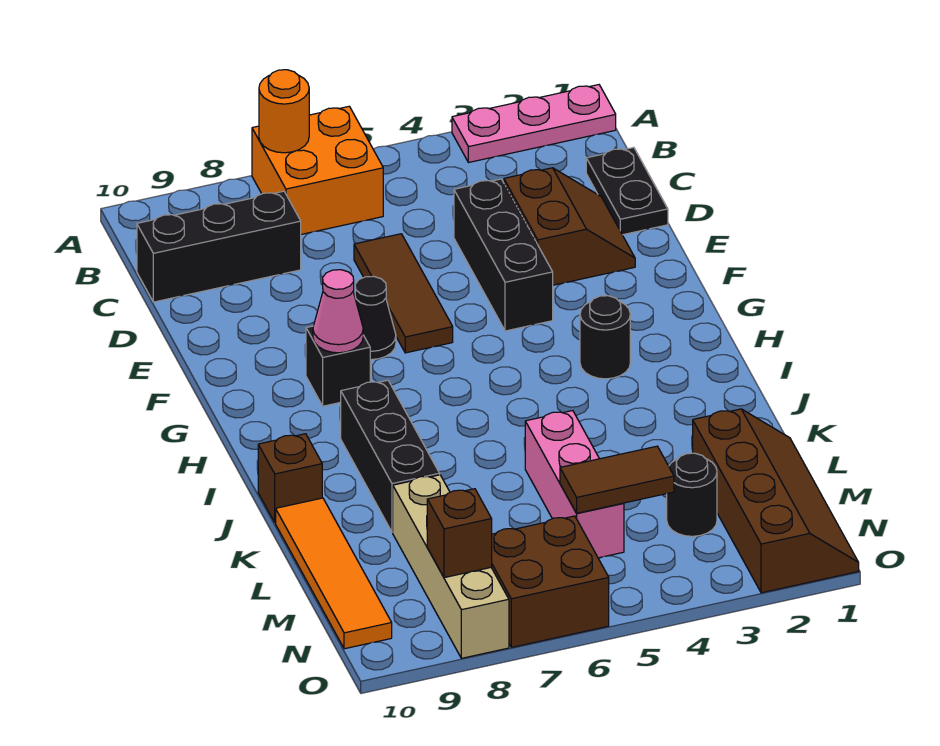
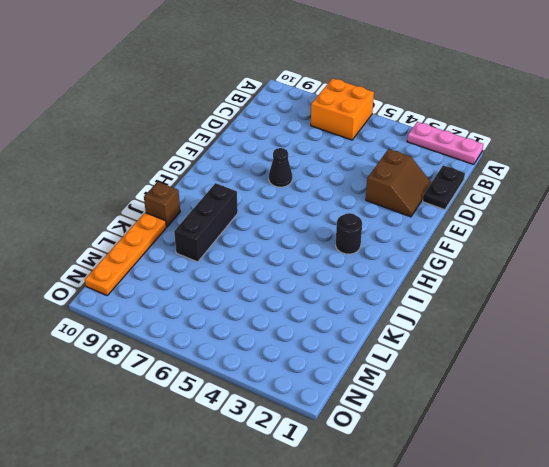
orange plate K10:N10 level 1 -> orange tile K10:N10 level 1
none -> black brick C8:C10 level 1
none -> black brick D4:F4 level 1
none -> brown tile D6:F6 level 1

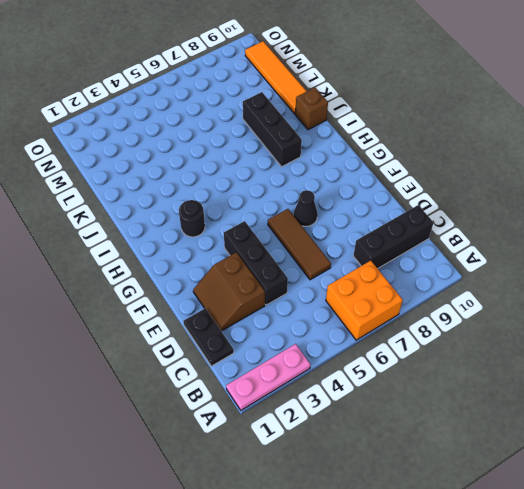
none -> black brick G8 level 1
none -> pink brick K5:M5 level 1
none -> brown slope L1:O2 level 1 top 2

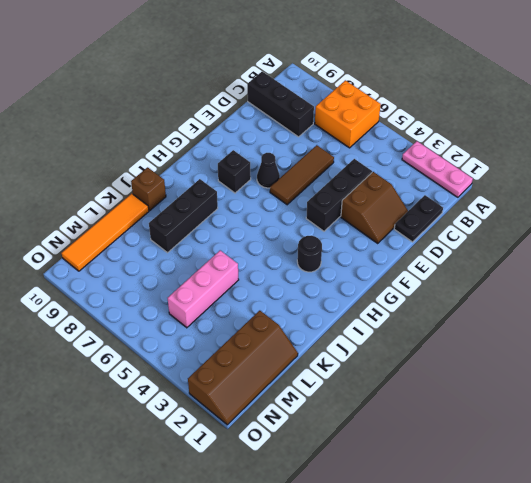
none -> tan brick L8:O8 level 1
none -> black round brick M3 level 1
none -> brown brick N6:O7 level 1

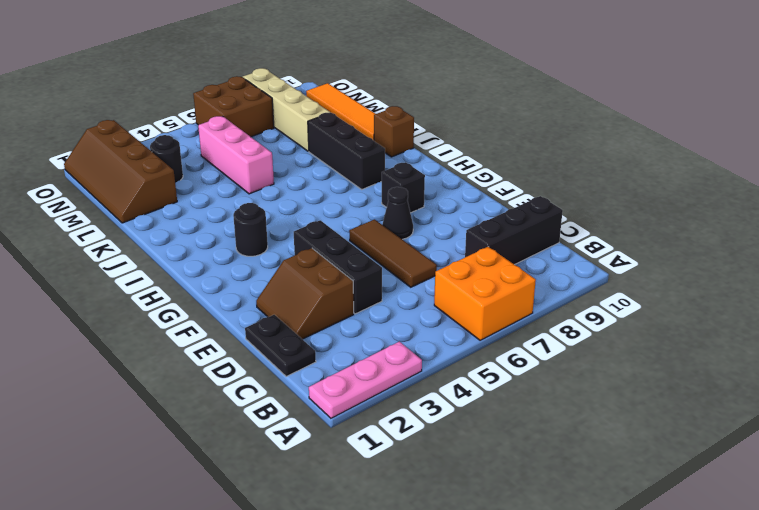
none -> orange round brick A7 level 2
none -> pink cone G8 level 2
none -> brown tile M4:M5 level 2

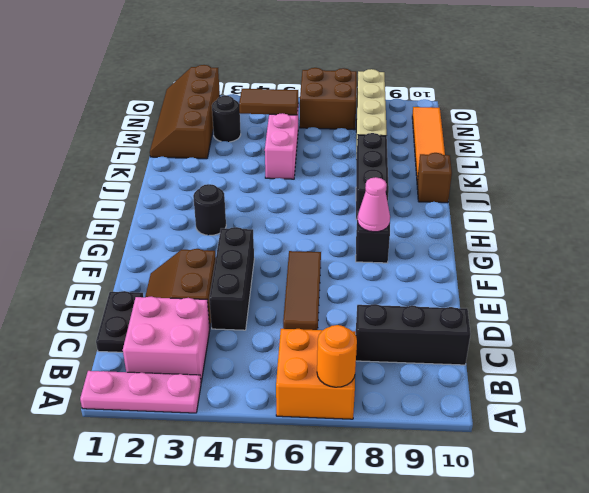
pink brick B2:C3 level 1 -> none
none -> black cone F7 level 1
none -> brown brick N8 level 2

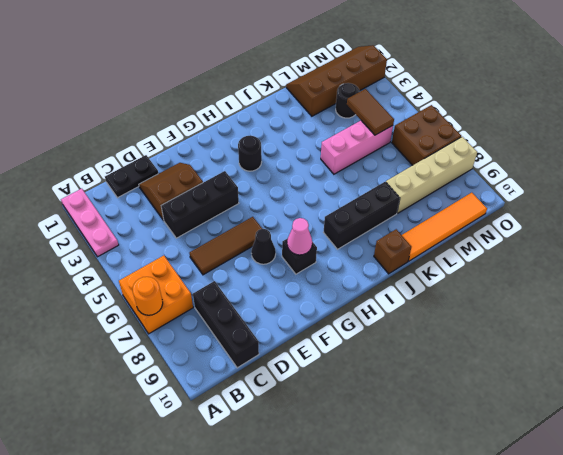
none -> brown brick N8 level 2

